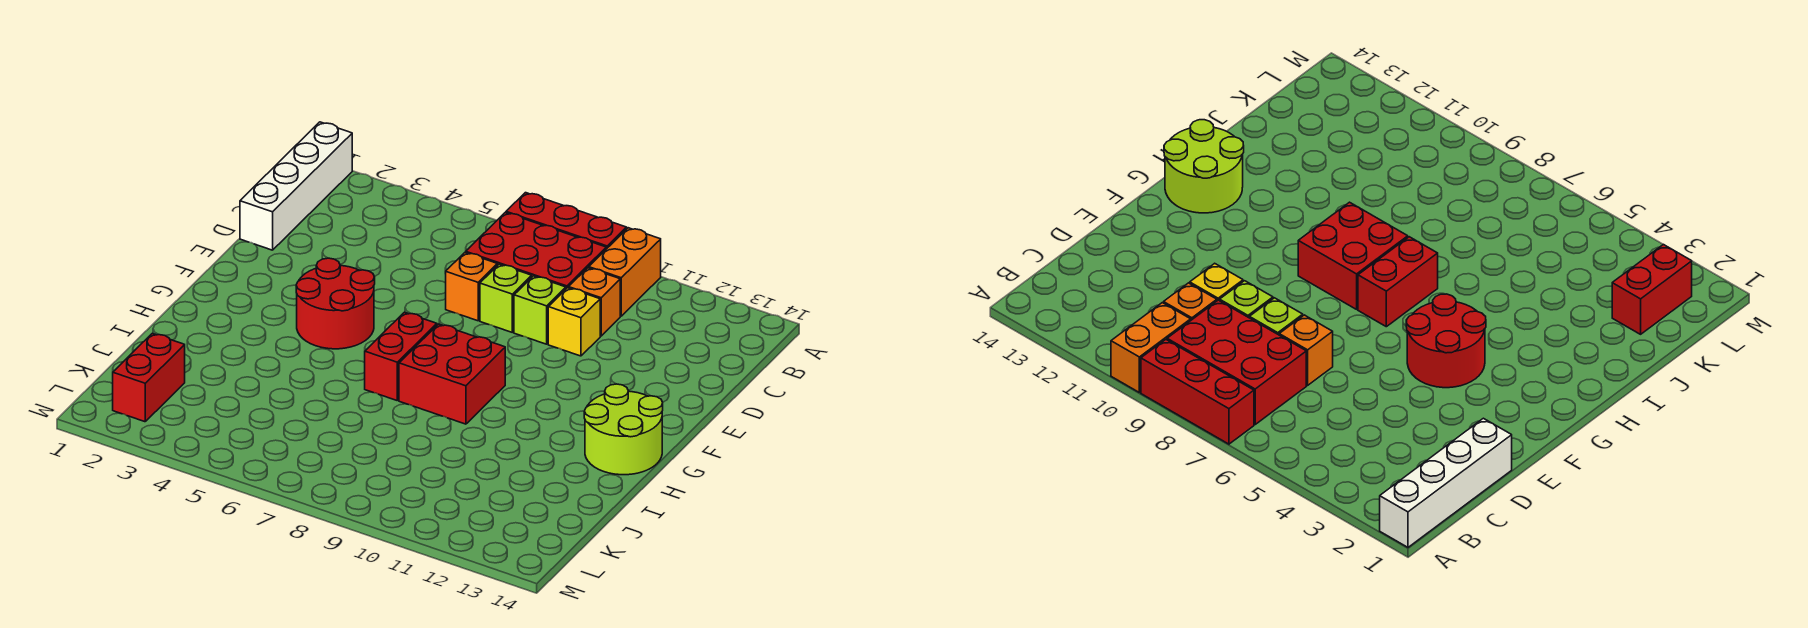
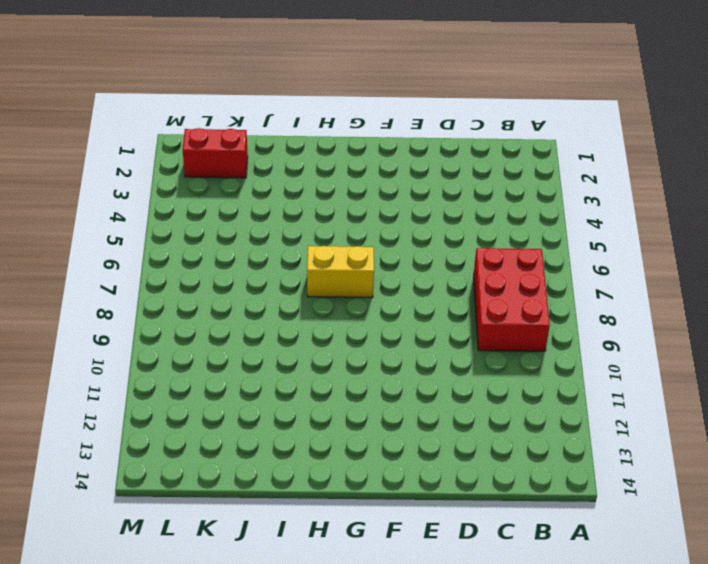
yellow brick G7:H7 level 1 -> red brick G7:H7 level 1
none -> white brick A1:D1 level 1
none -> red brick A7:A9 level 1
none -> orange brick A10:B10 level 1

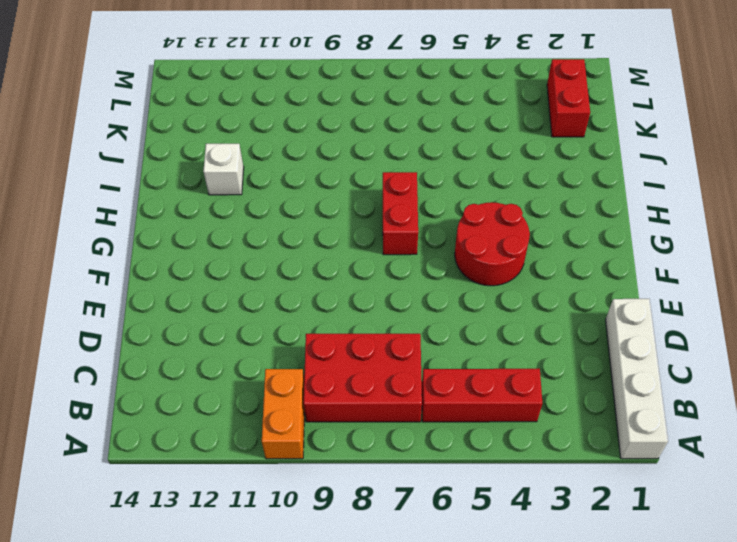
red brick B4:B6 level 1 -> red brick A7:A9 level 1
white brick I12 level 1 -> none
none -> orange brick C10 level 1
none -> orange brick D7 level 1
none -> lime brick D8 level 1

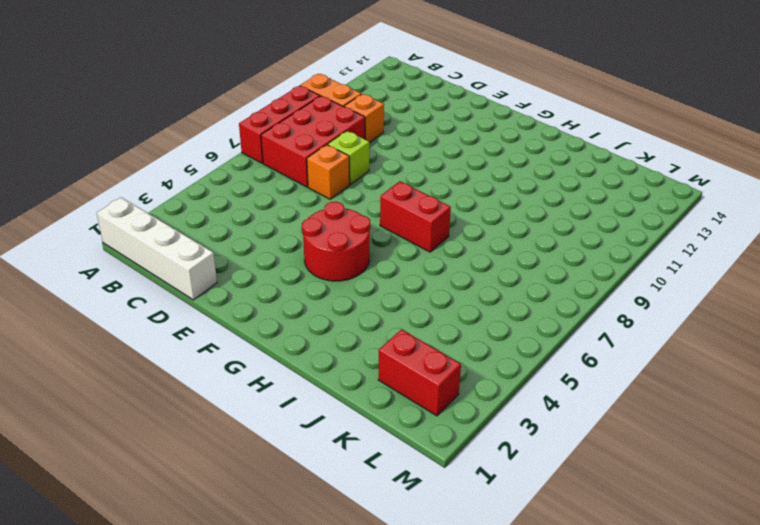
none -> lime brick D9 level 1
none -> yellow brick D10 level 1
none -> red brick G8:H9 level 1

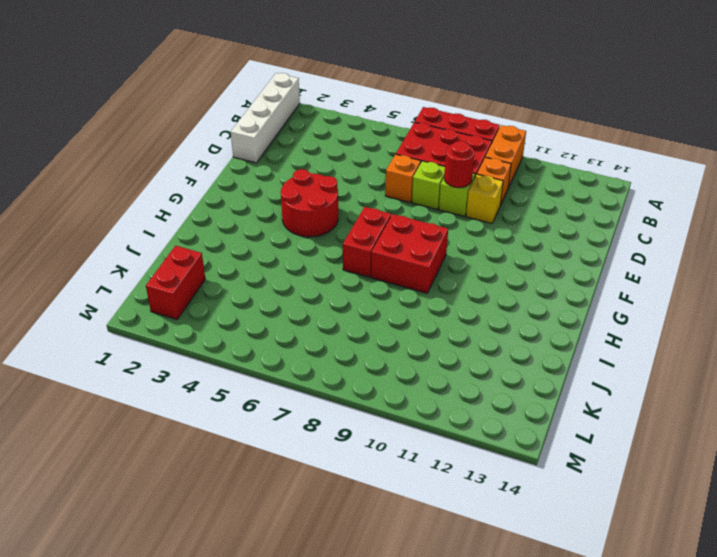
red round brick D9 level 2 -> none
none -> lime round brick G13:H14 level 1

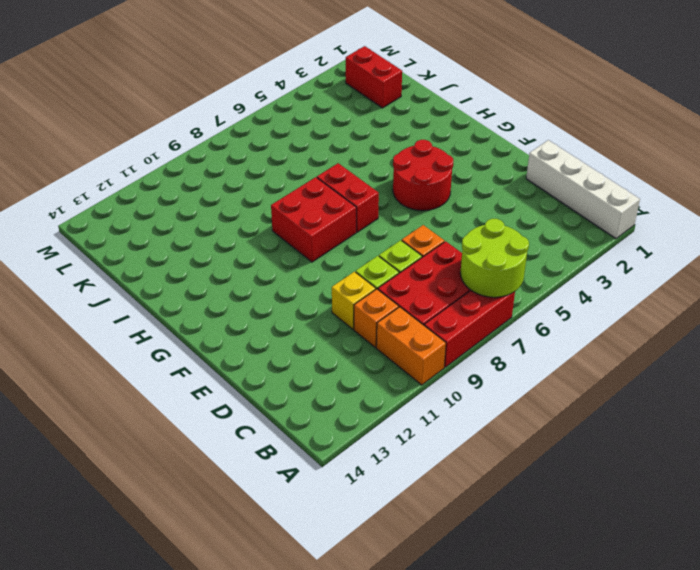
lime round brick A6:B7 level 2 -> lime round brick G13:H14 level 1

